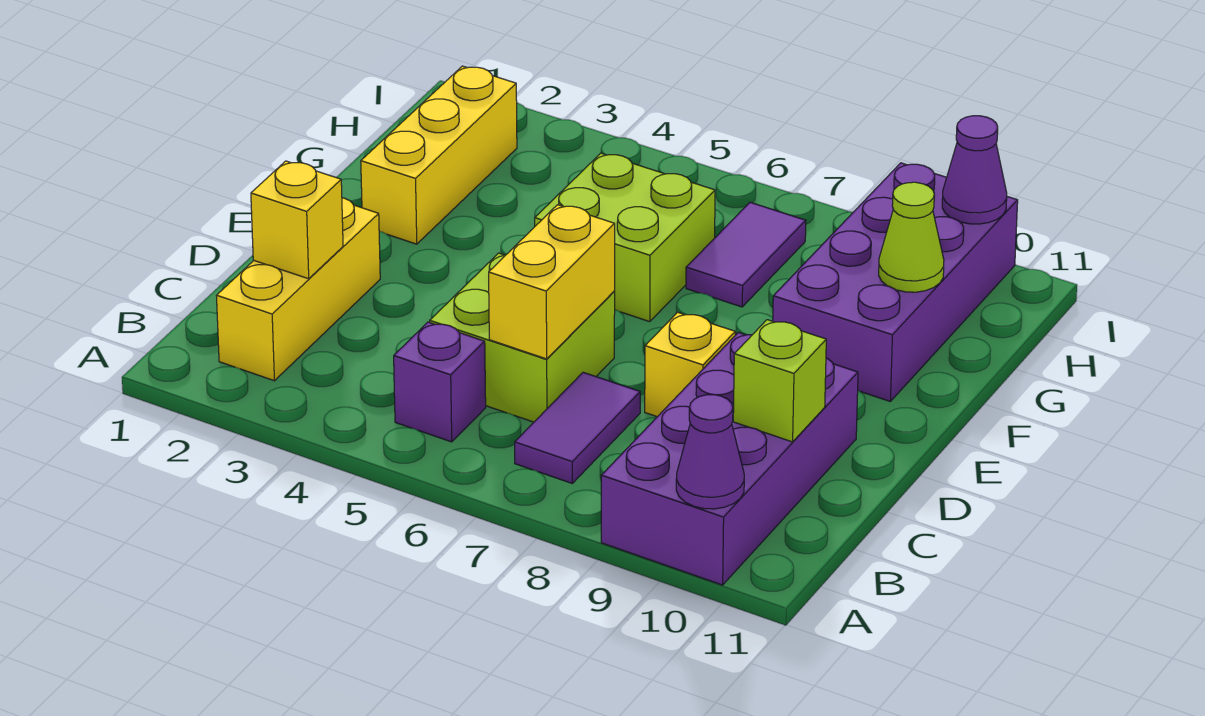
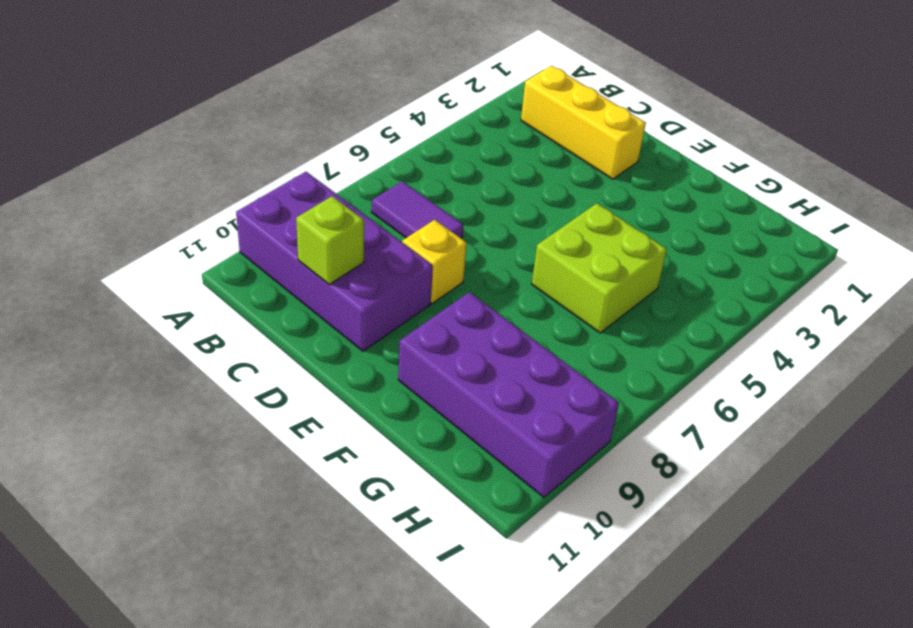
none -> purple brick B5 level 1
none -> lime brick C5:D6 level 1
none -> yellow brick F2:H2 level 1

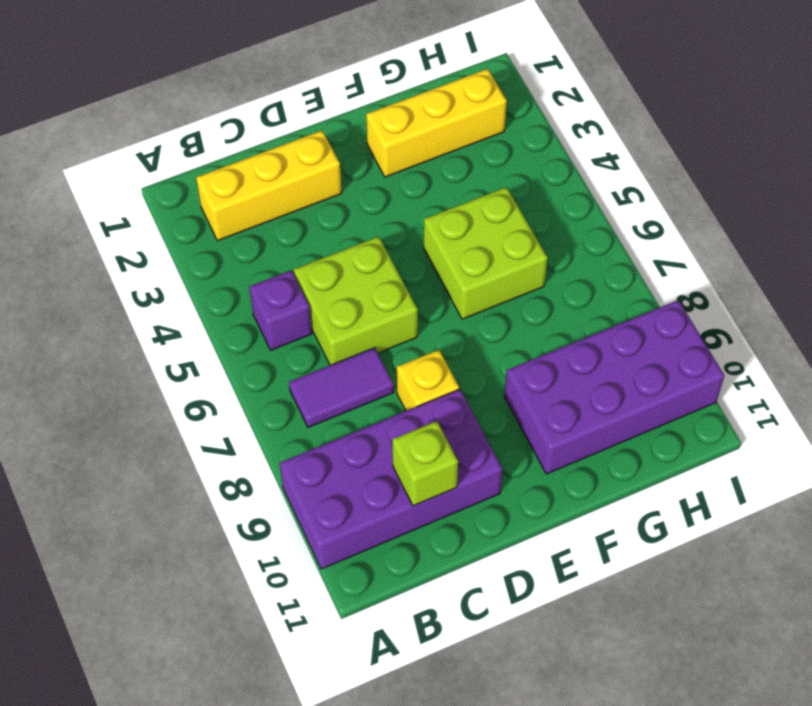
none -> purple tile G7:H7 level 1
none -> purple cone A10 level 2
none -> yellow brick C2 level 2

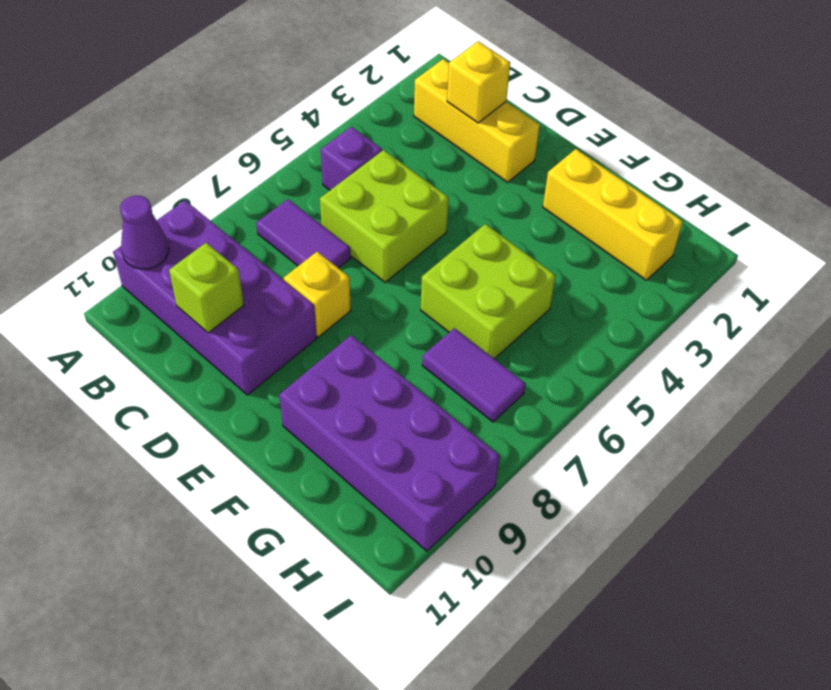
none -> yellow brick C6:D6 level 2
none -> lime cone G10 level 2
none -> purple cone I10 level 2

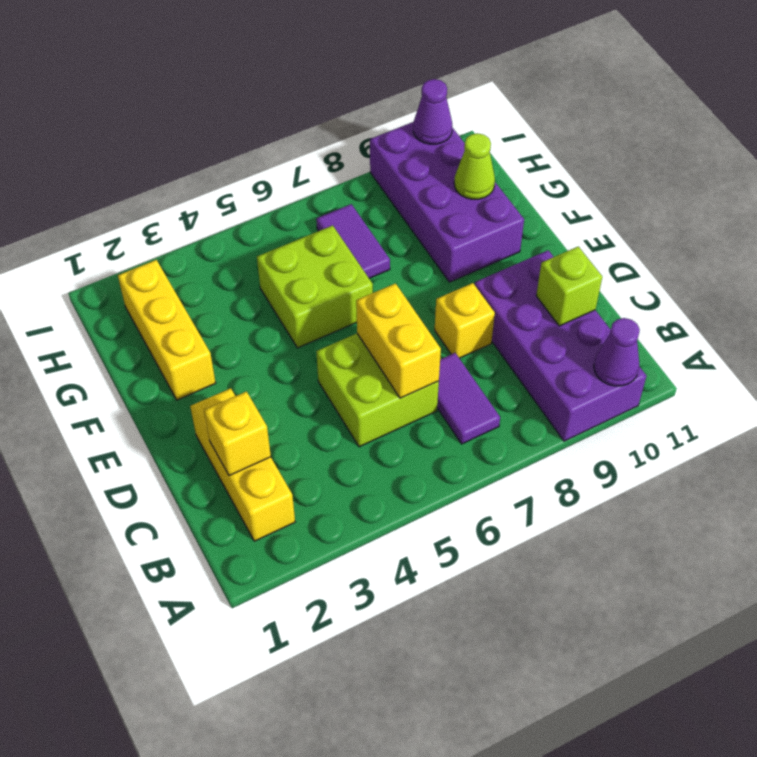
none -> purple brick B5 level 1

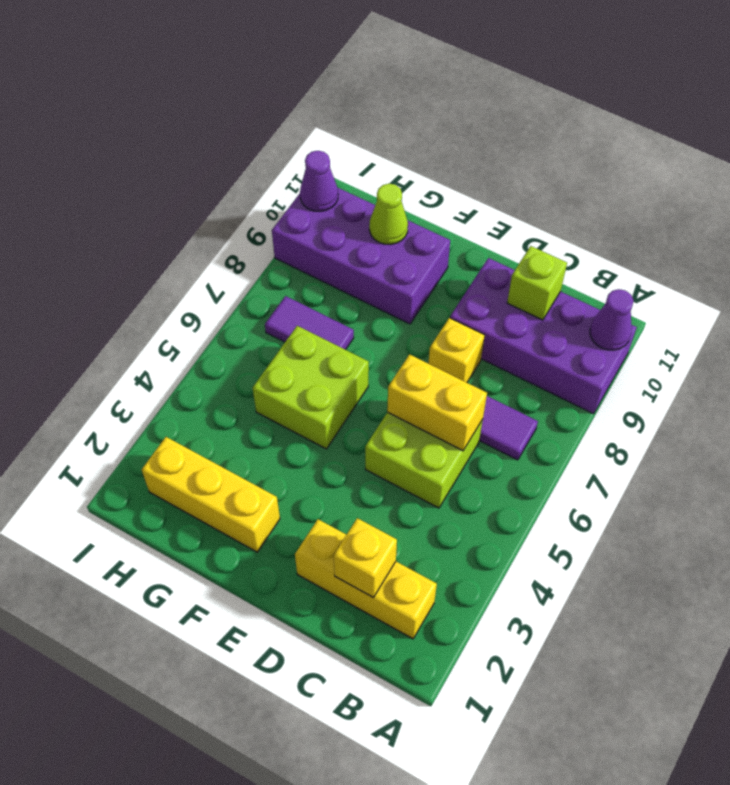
none -> purple brick B5 level 1

